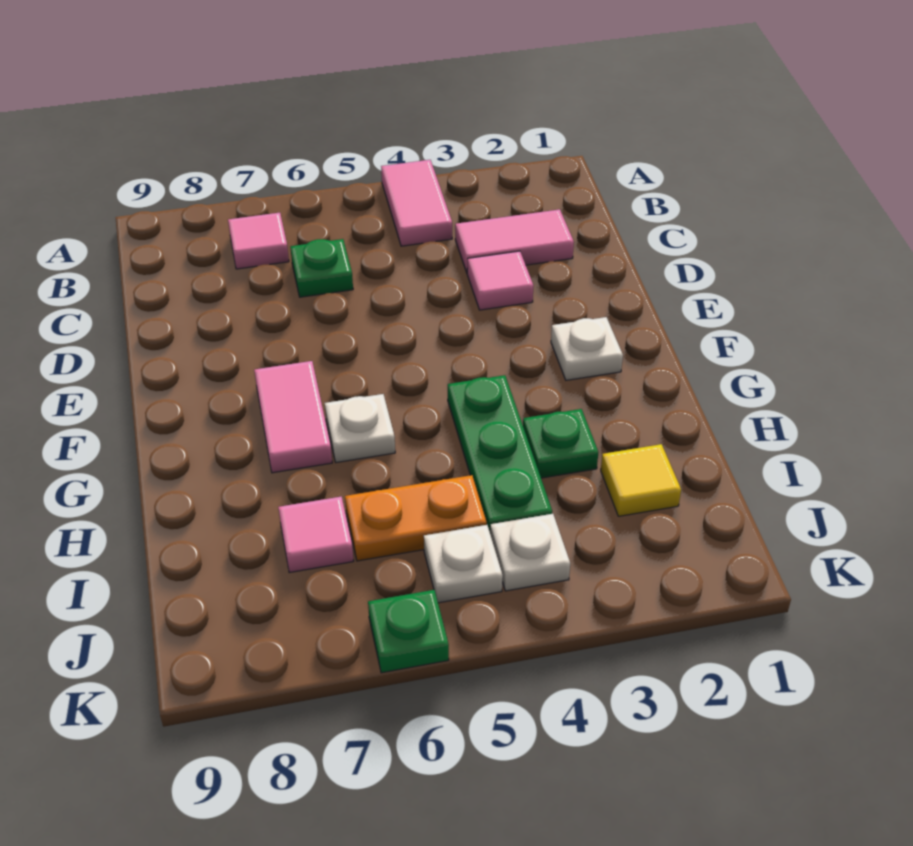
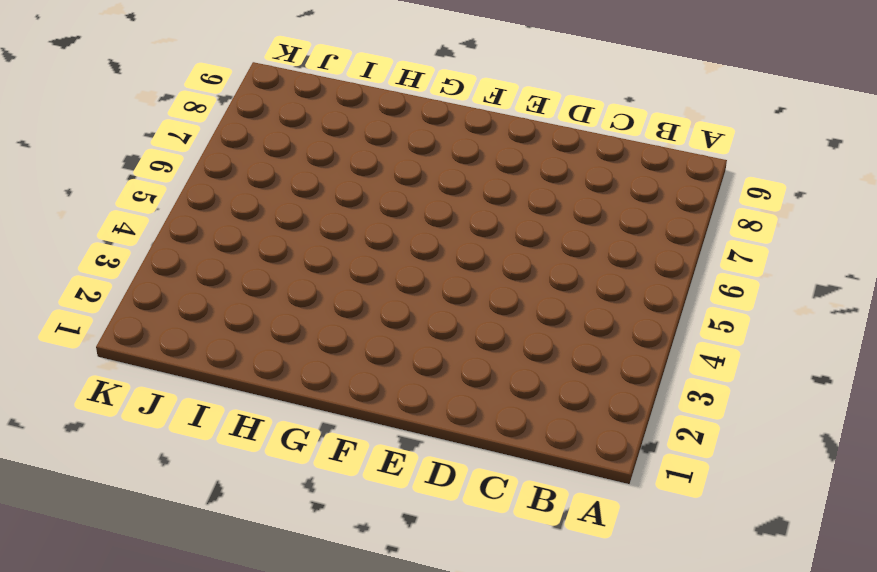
none -> pink tile A4:B4 level 1
none -> pink tile B7 level 1
none -> pink tile C2:C3 level 1

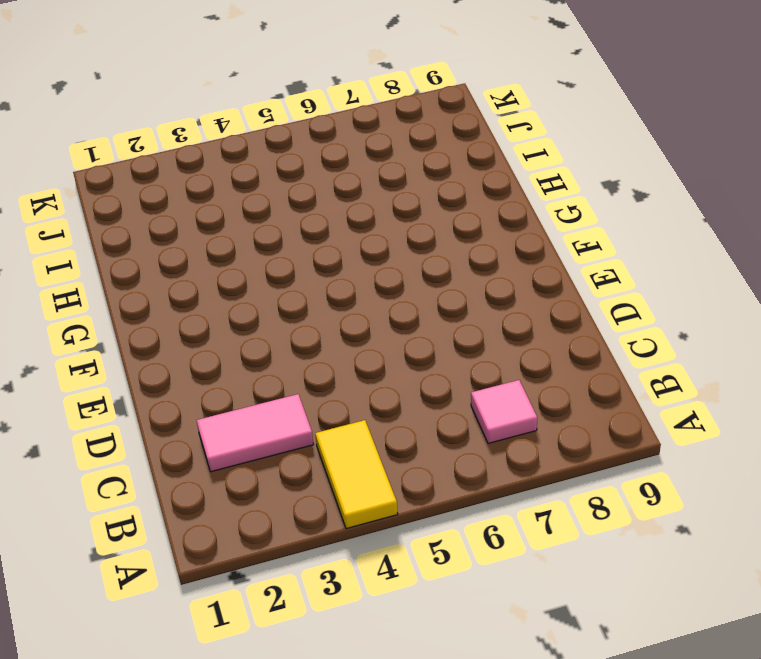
yellow tile A4:B4 level 1 -> pink tile A4:B4 level 1
none -> green plate C6 level 1
none -> pink tile D3 level 1
none -> white plate F2 level 1

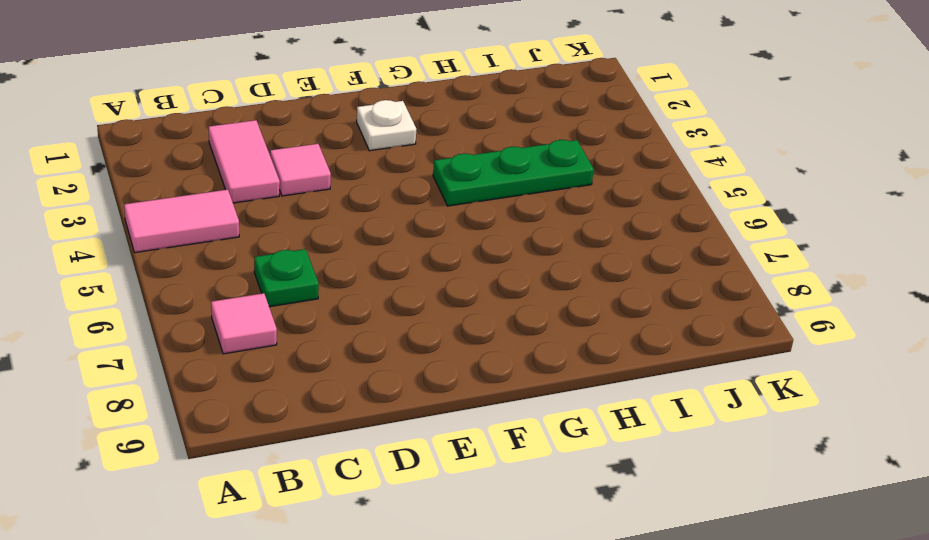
none -> pink tile F7:G7 level 1
none -> white plate G6 level 1
none -> green plate H3 level 1

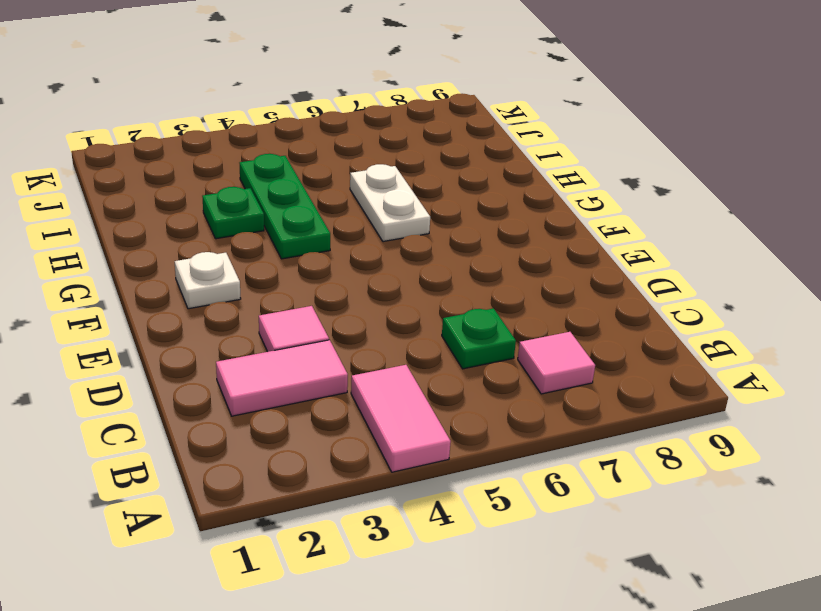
white plate G6:H6 level 1 -> white plate G6 level 1
none -> pink tile F7:G7 level 1
none -> yellow tile I2 level 1
none -> orange plate I5:I6 level 1

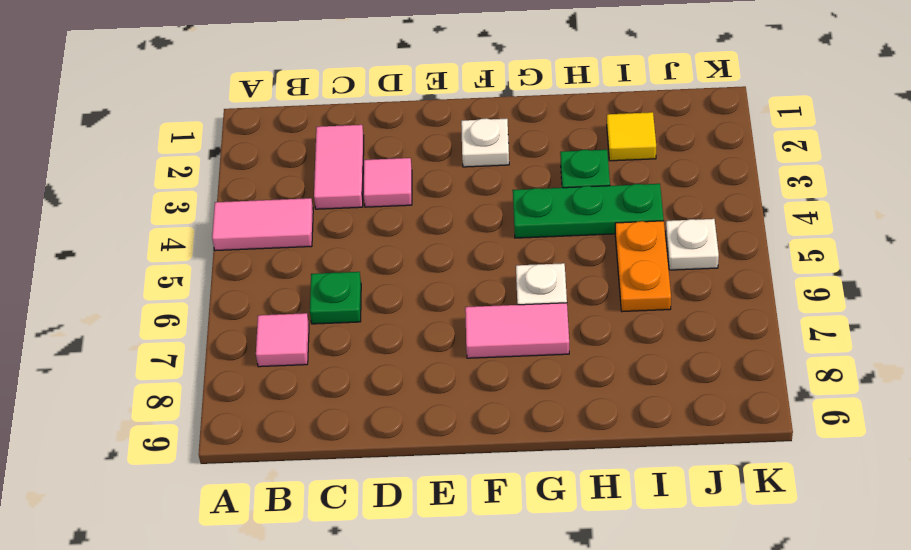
none -> pink tile I7 level 1
none -> white plate J4 level 1
none -> green plate K6 level 1

